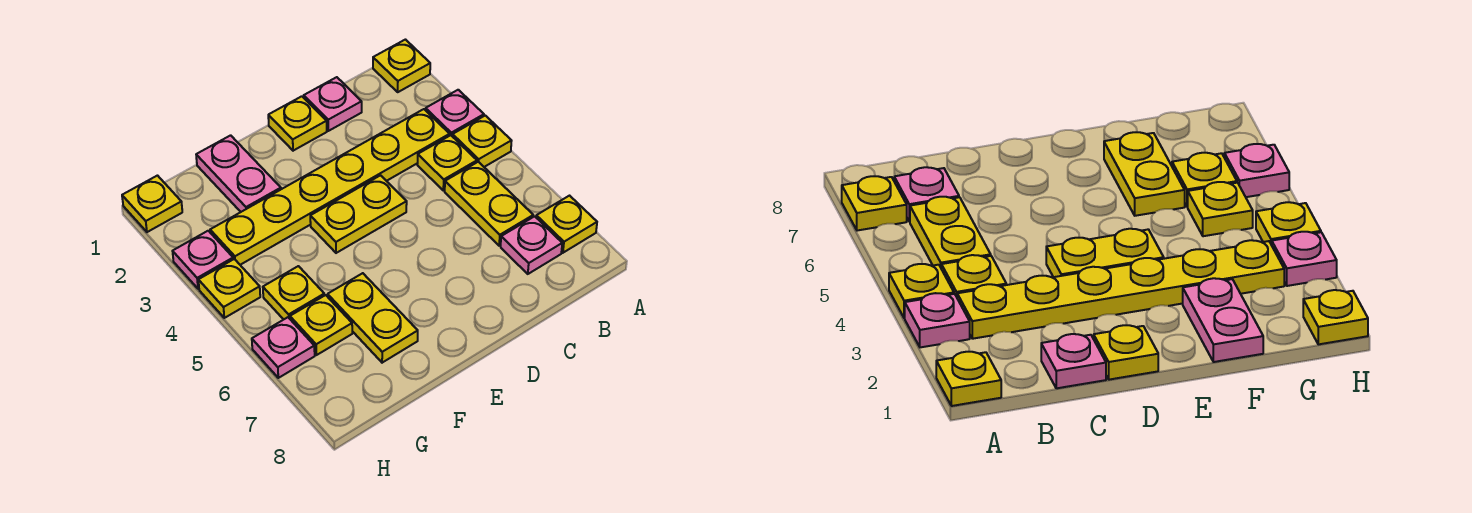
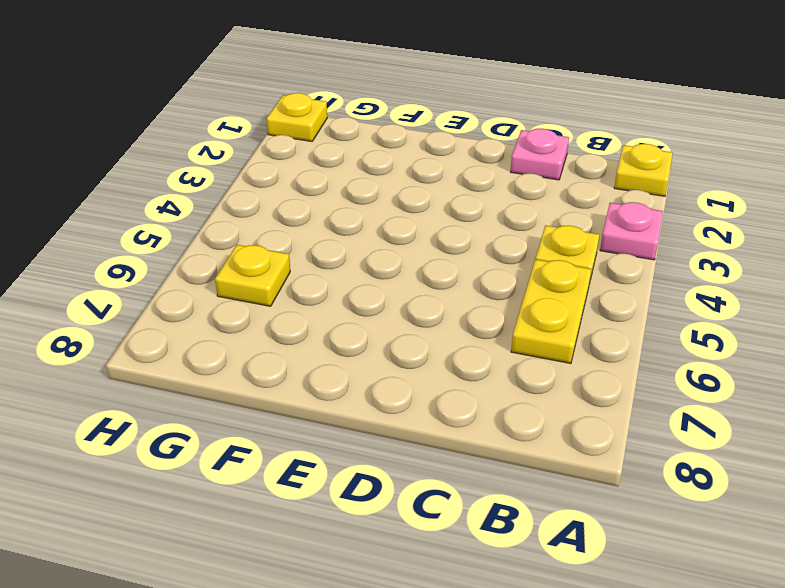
none -> yellow plate A4 level 1
none -> yellow plate A7 level 1
none -> yellow plate B3:G3 level 1

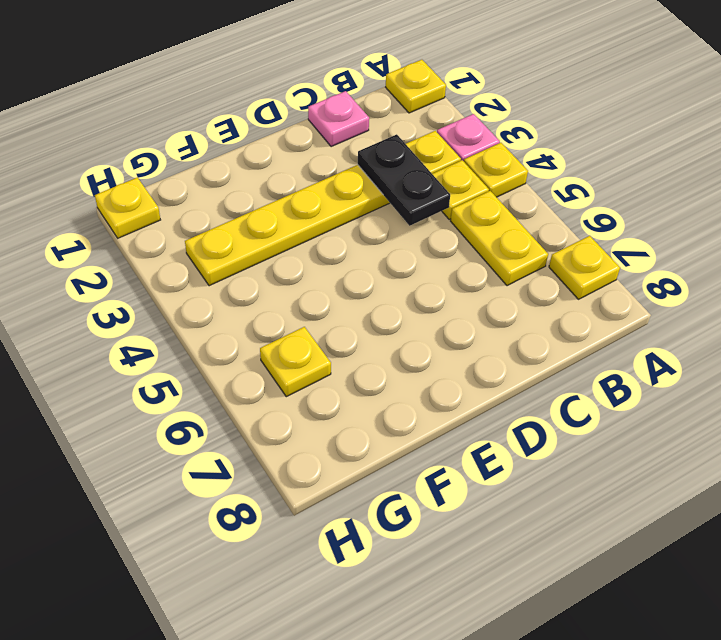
black plate C3:C4 level 2 -> none
none -> pink plate B7 level 1
none -> yellow plate D1 level 1
none -> yellow plate D4:E4 level 1

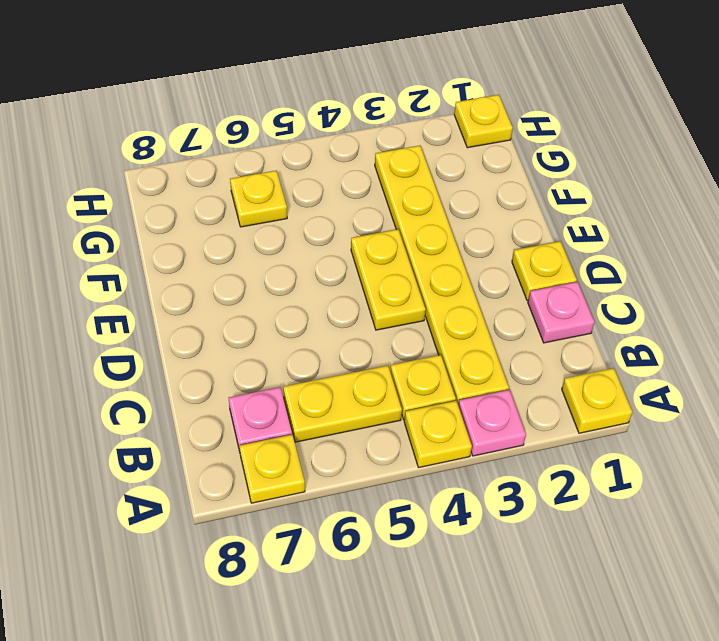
none -> pink plate F1:F2 level 1
none -> yellow plate F6:F7 level 1
none -> yellow plate G5 level 1

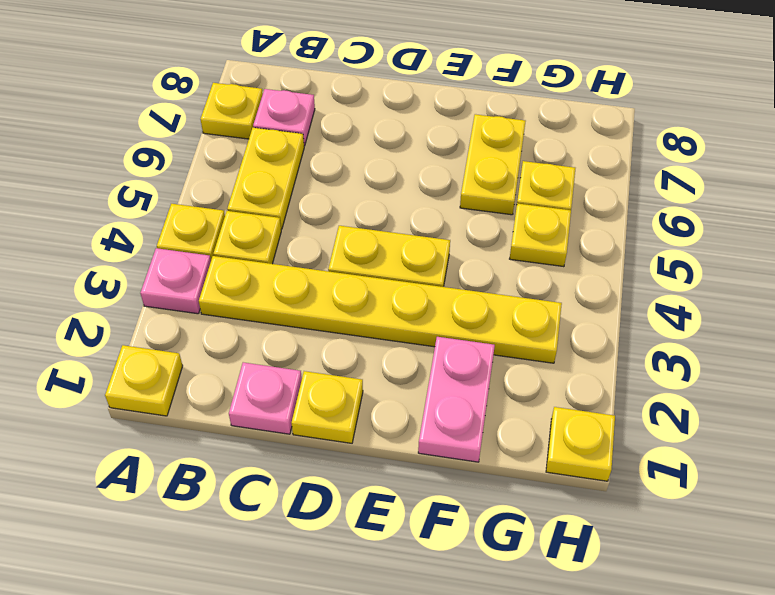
none -> pink plate H3 level 1
none -> yellow plate H4 level 1
none -> pink plate H6 level 1

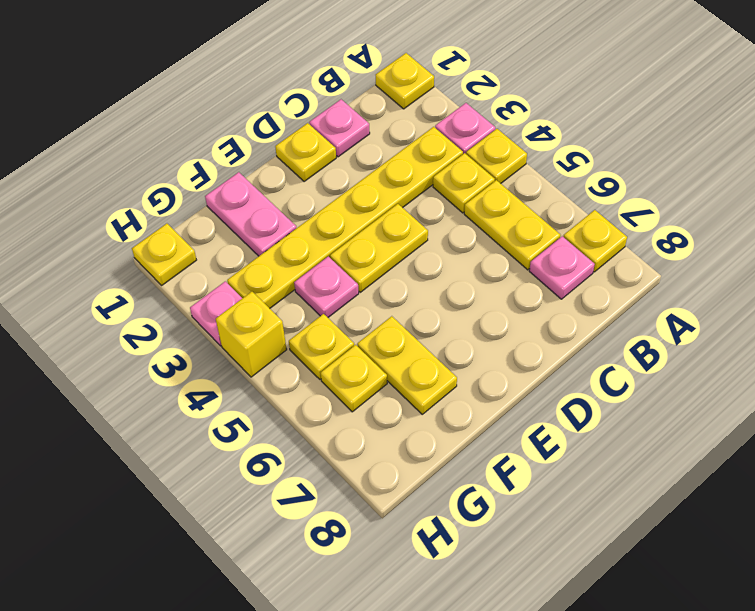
pink plate F4 level 1 -> pink plate H6 level 1
yellow brick H4 level 1 -> yellow plate H4 level 1

